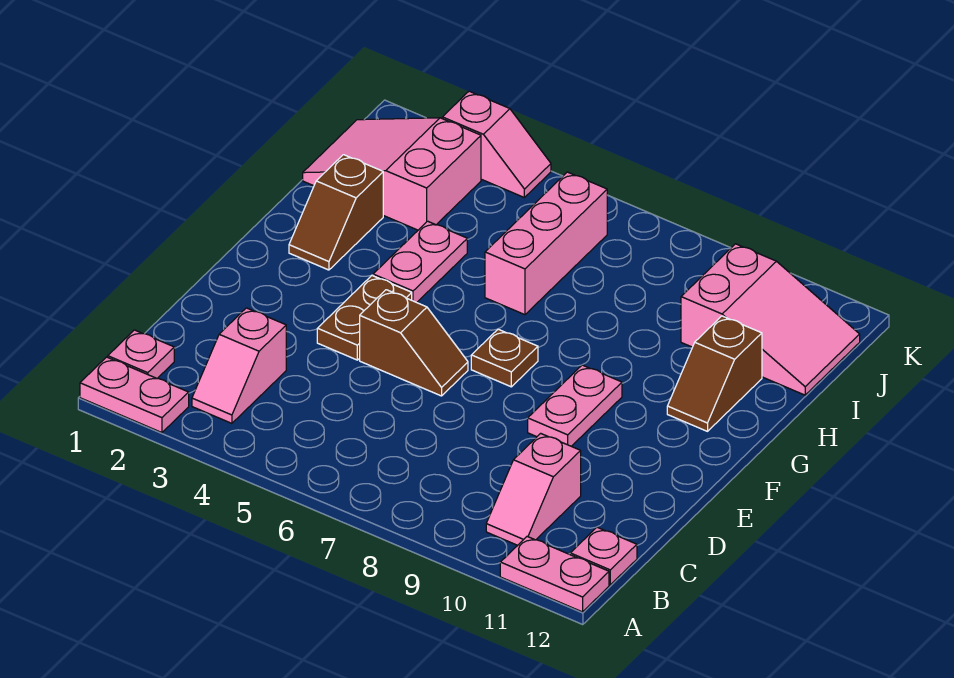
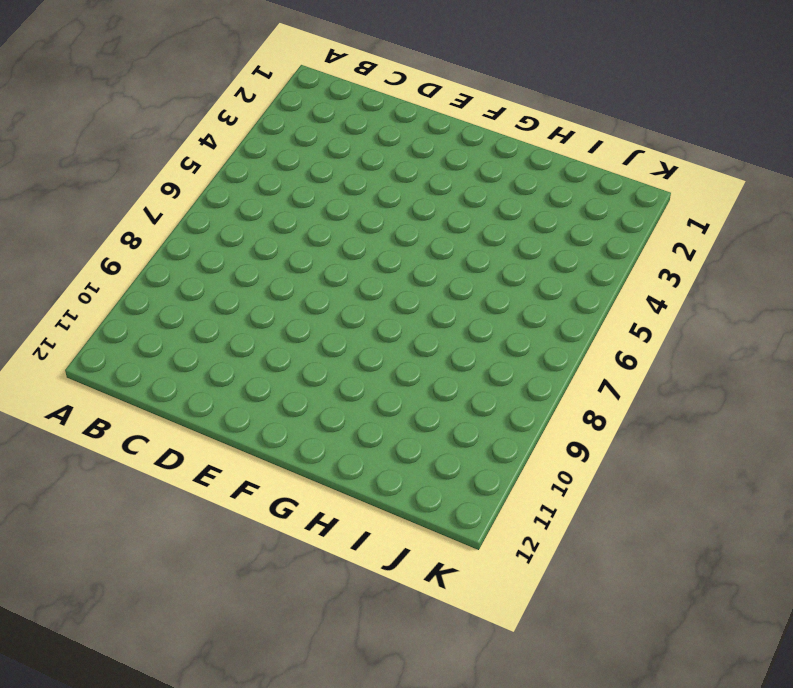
none -> pink plate A1:A2 level 1
none -> pink plate A11:A12 level 1
none -> pink plate B1 level 1

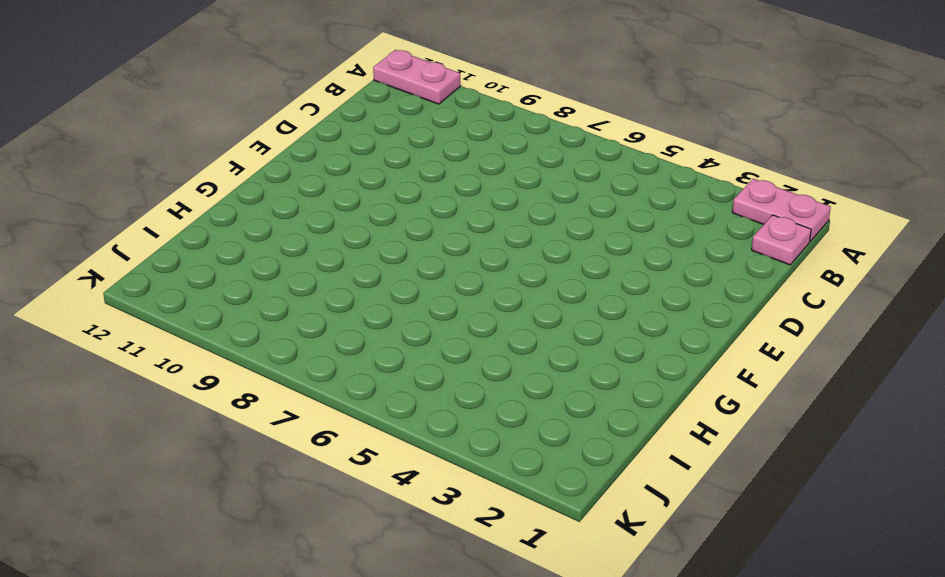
none -> pink slope B3:C3 level 1 top C
none -> pink slope B10:C10 level 1 top C
none -> pink plate B12 level 1

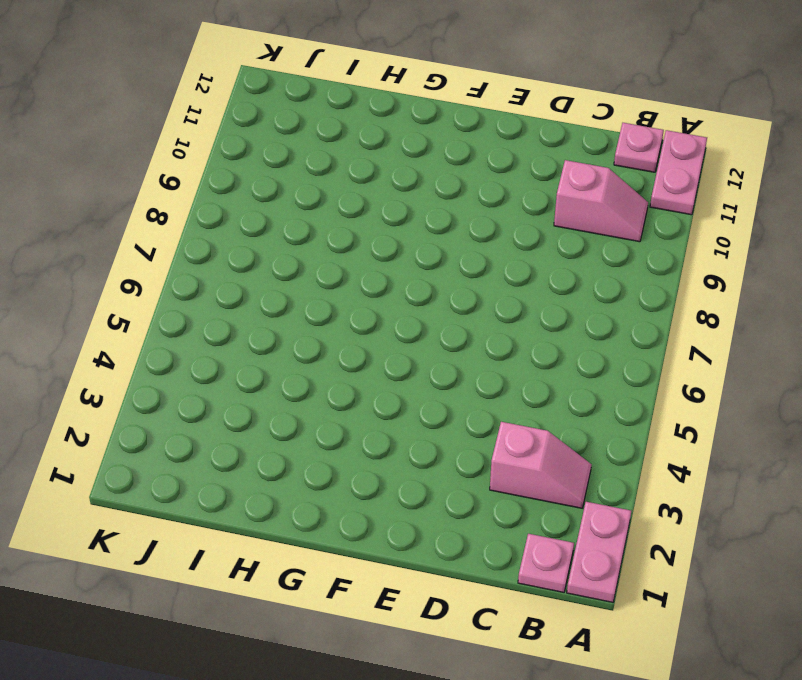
none -> brown plate E4:F4 level 1
none -> brown slope E5:E6 level 1 top 5
none -> pink plate E9:F9 level 1

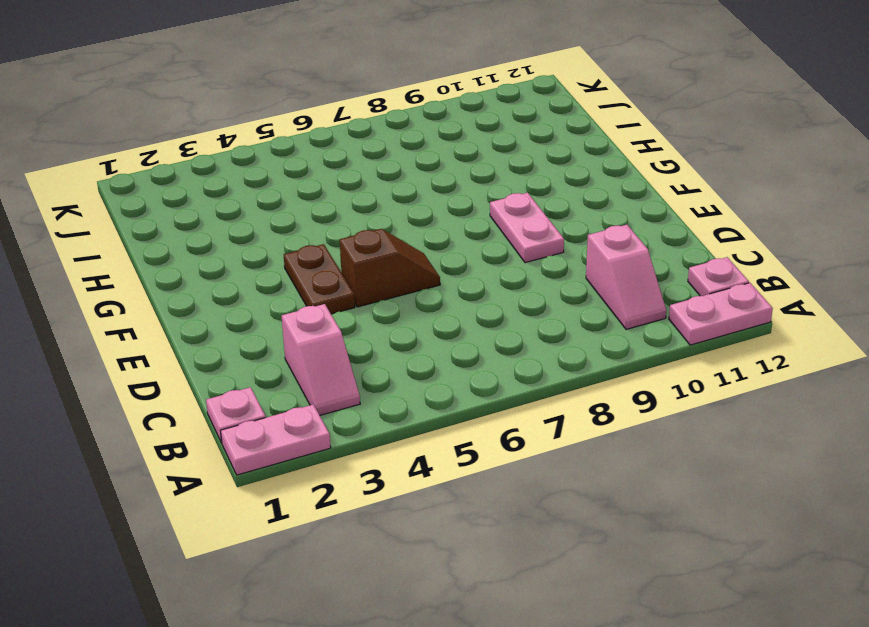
none -> brown plate F7 level 1
none -> brown slope G2:H2 level 1 top H
none -> pink plate G4:H4 level 1

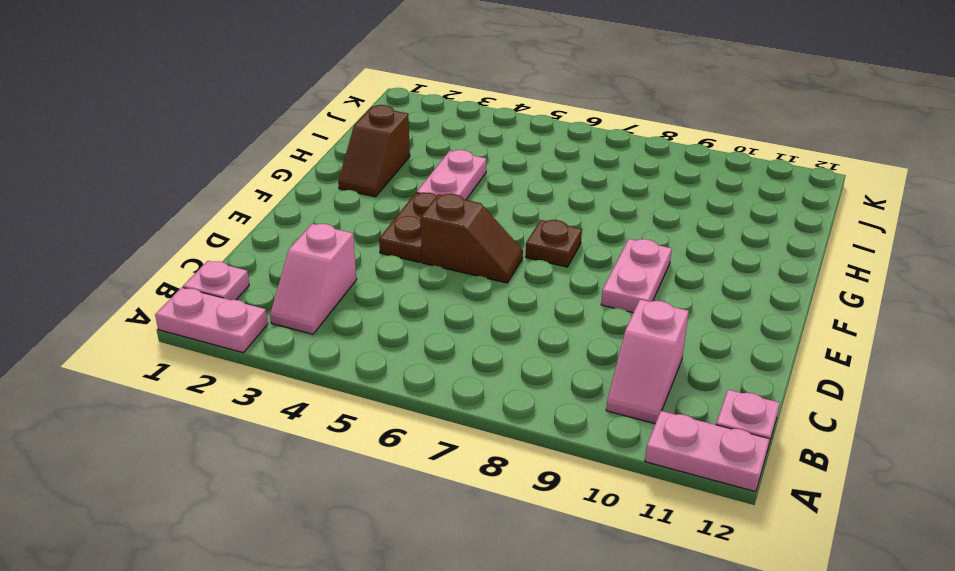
none -> brown slope G11:H11 level 1 top H
none -> pink brick H6:J6 level 1
none -> pink slope I1:J3 level 1 top 3

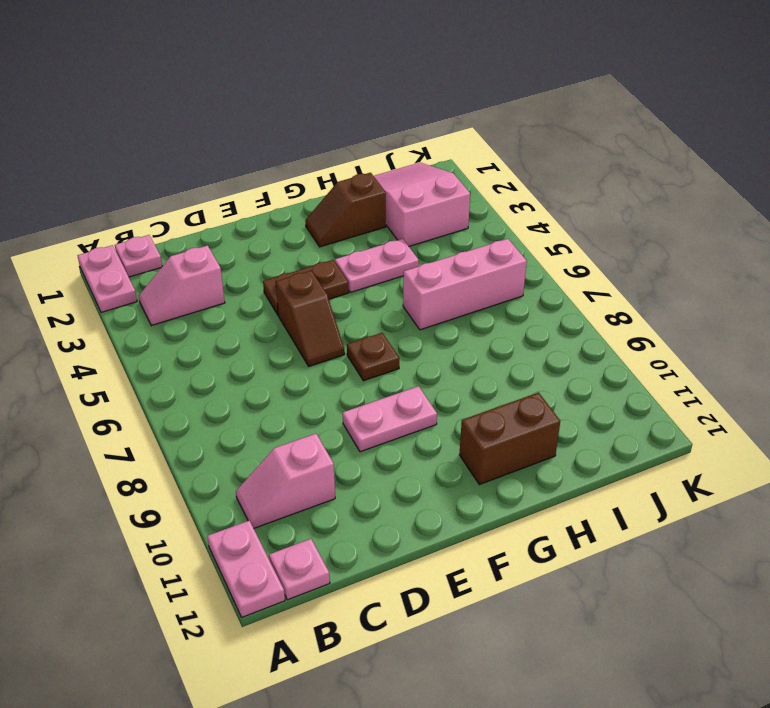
brown brick G11:H11 level 1 -> brown slope G11:H11 level 1 top H
none -> pink slope I10:J12 level 1 top 10
none -> pink slope K3:K4 level 1 top 3

